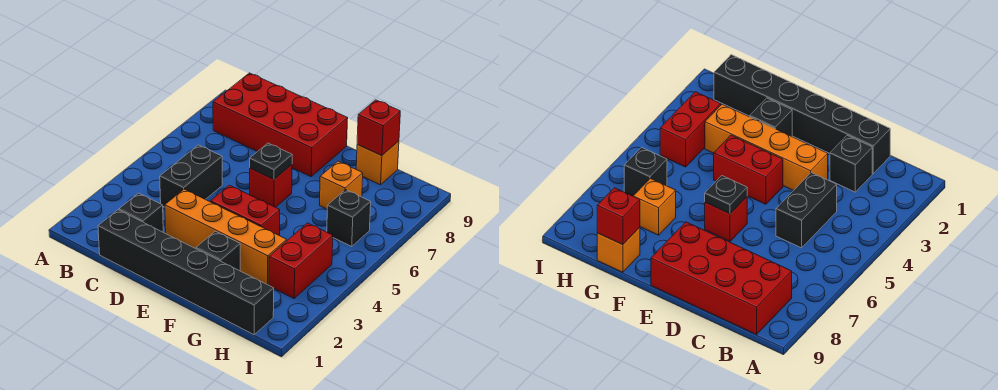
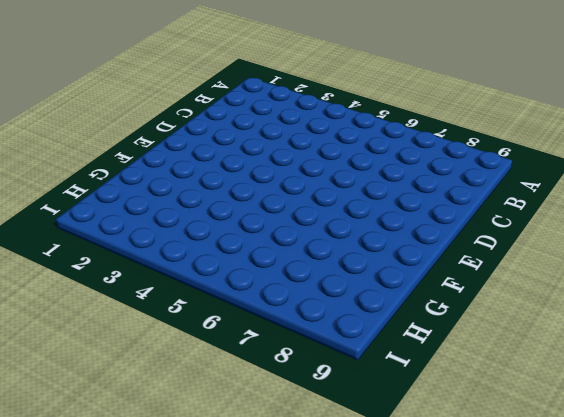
none -> red brick B8:E9 level 1
none -> black brick C1:H1 level 1
none -> black brick C2 level 1

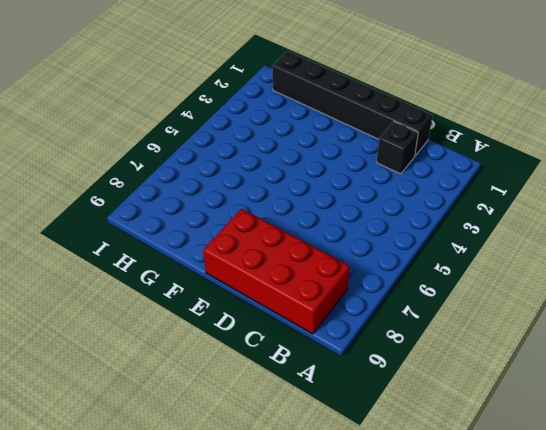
none -> black brick C4:C5 level 1
none -> orange brick D3:G3 level 1
none -> red brick E4:F4 level 1

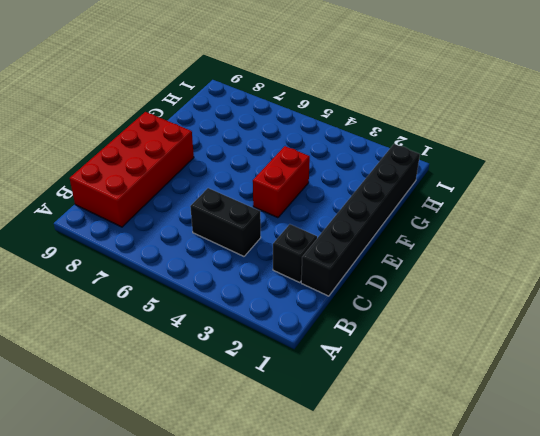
none -> orange brick D3:G3 level 1
none -> red brick E6 level 1
none -> black brick F2 level 1

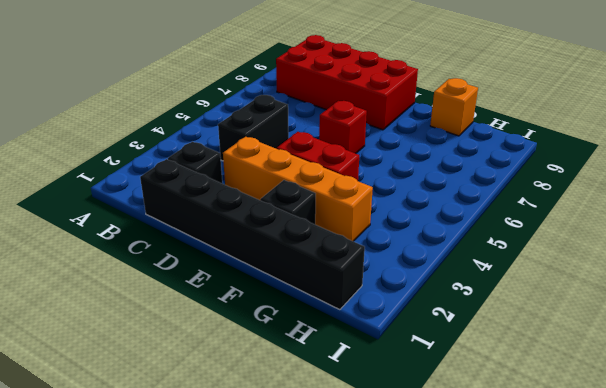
none -> orange brick G7 level 1
none -> red brick H3:H4 level 1
none -> black brick H6 level 1

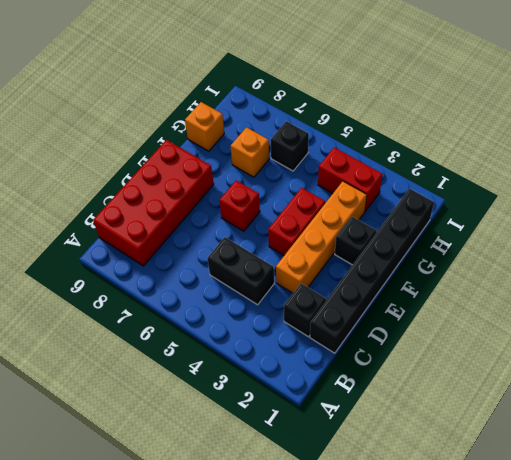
none -> black plate E6 level 2
none -> red brick G9 level 2

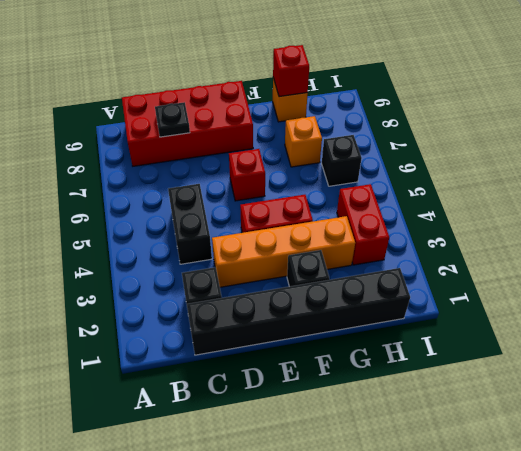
black plate C8 level 2 -> black plate E6 level 2

